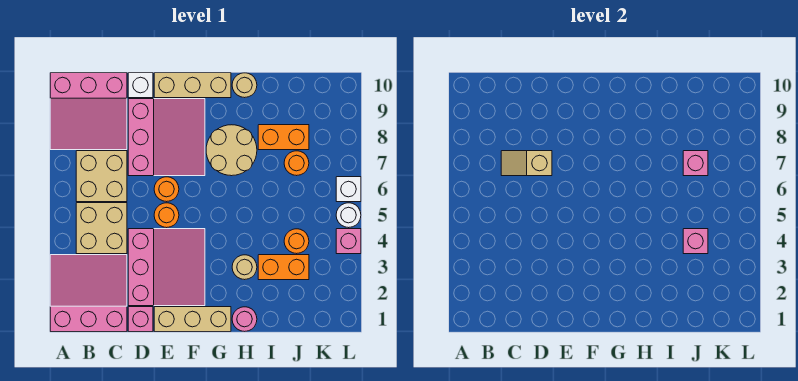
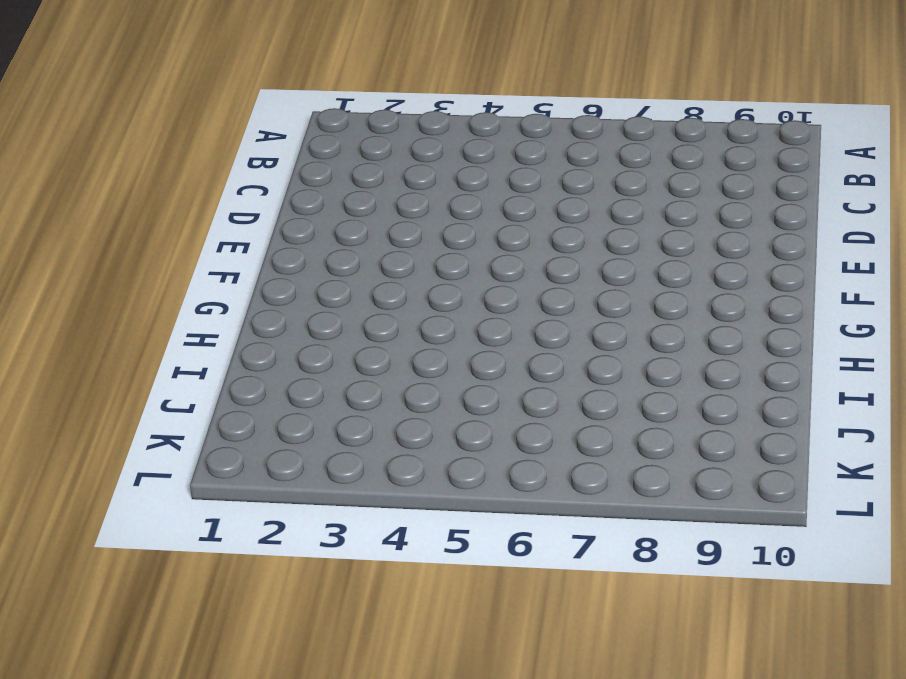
none -> pink slope A1:C3 level 1 top 1
none -> pink slope A8:C10 level 1 top 10
none -> tan brick B4:C5 level 1

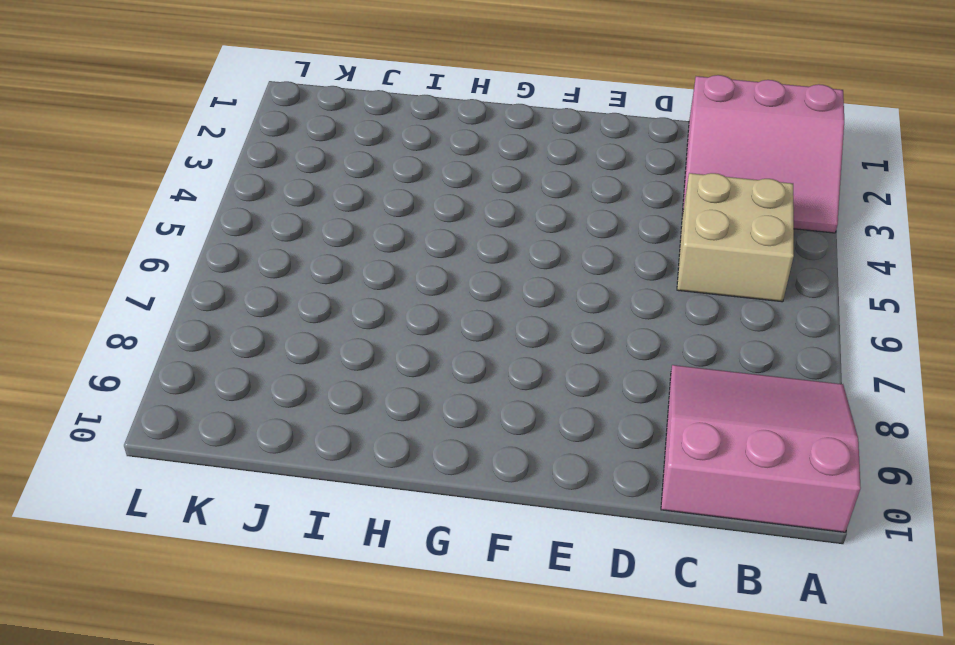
none -> tan brick B6:C7 level 1
none -> pink brick D1 level 1
none -> pink slope D2:F4 level 1 top D

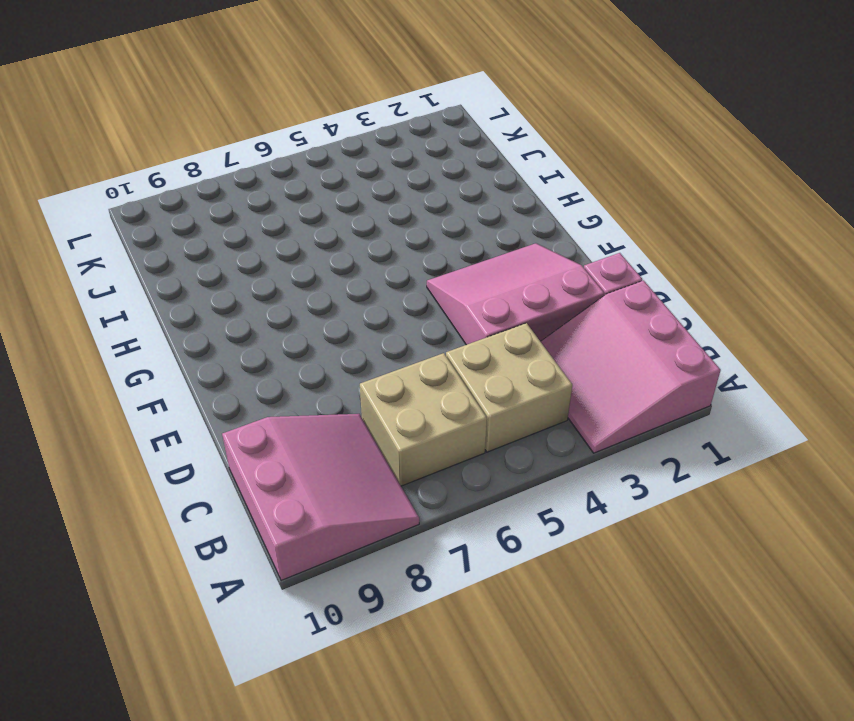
none -> pink slope D7:F9 level 1 top D
none -> white brick D10 level 1
none -> tan brick E1:G1 level 1

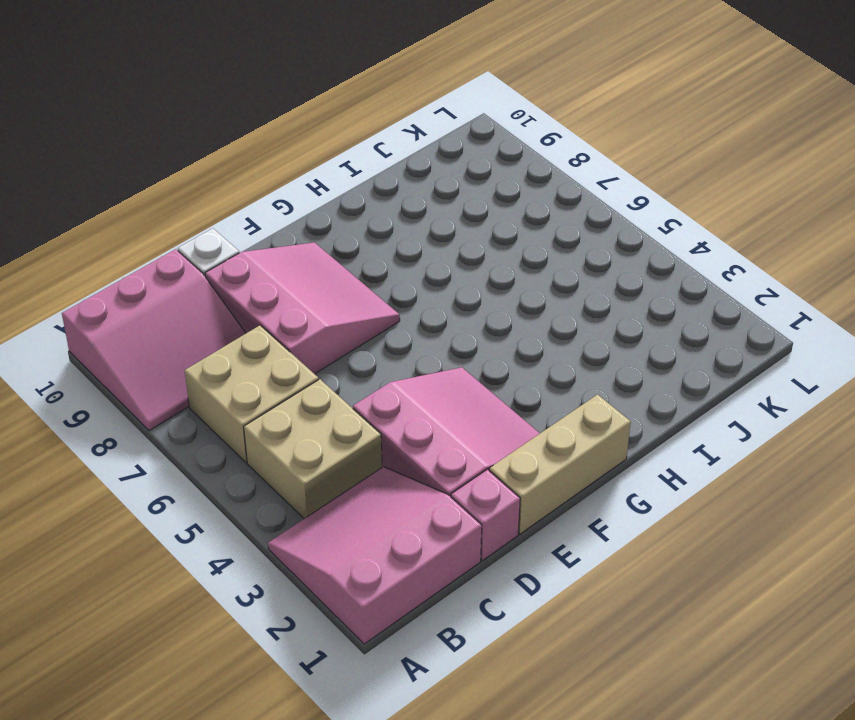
none -> orange round brick E5 level 1
none -> orange round brick E6 level 1
none -> tan brick E10:G10 level 1

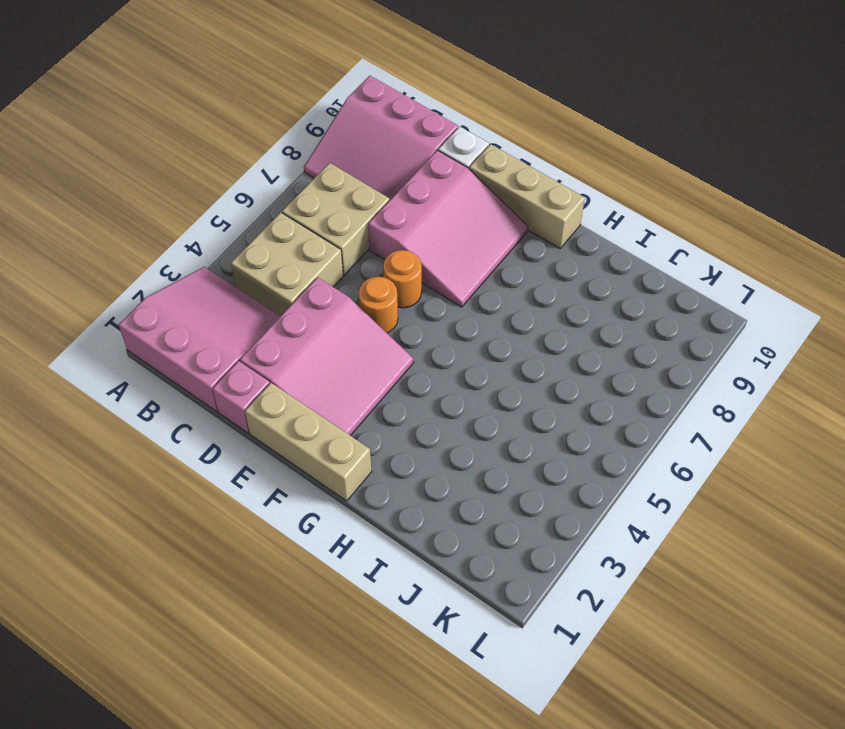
none -> tan round brick G7:H8 level 1
none -> pink round brick H1 level 1
none -> tan round brick H3 level 1

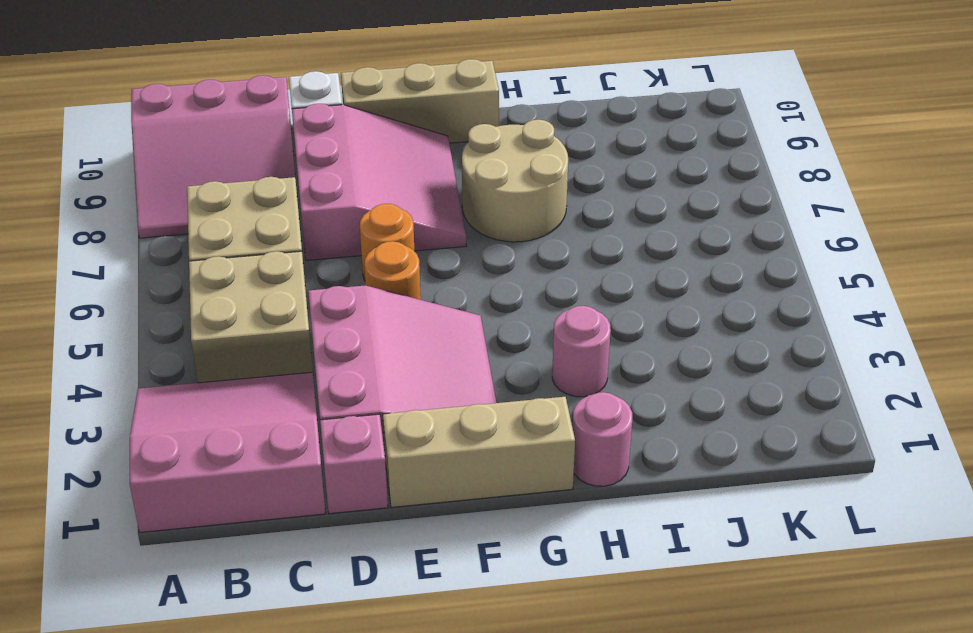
pink round brick H3 level 1 -> tan round brick H3 level 1
none -> tan round brick H10 level 1
none -> orange brick I3:J3 level 1
none -> orange brick I8:J8 level 1

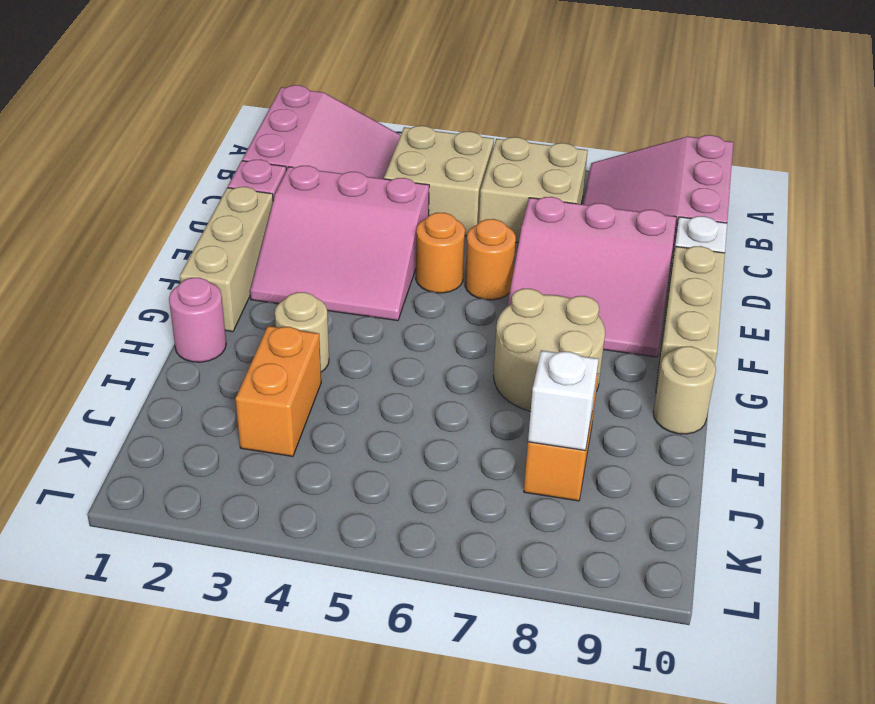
white brick J8 level 2 -> white brick L6 level 1
none -> orange round brick J4 level 1
none -> orange round brick J7 level 1
none -> pink brick L4 level 1

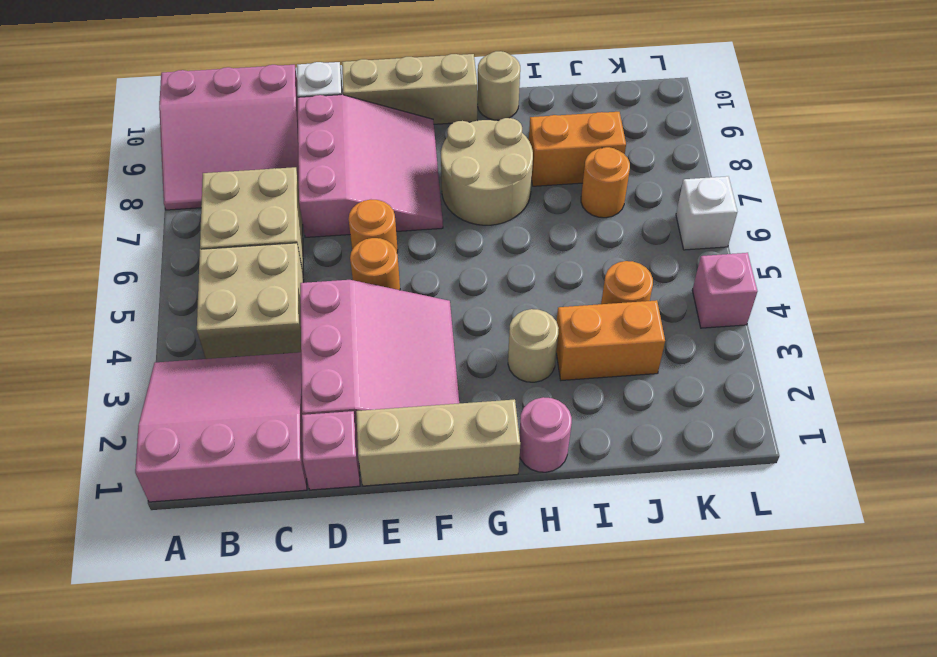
none -> white round brick L5 level 1
none -> tan slope C7:D7 level 2 top D
none -> pink brick J4 level 2

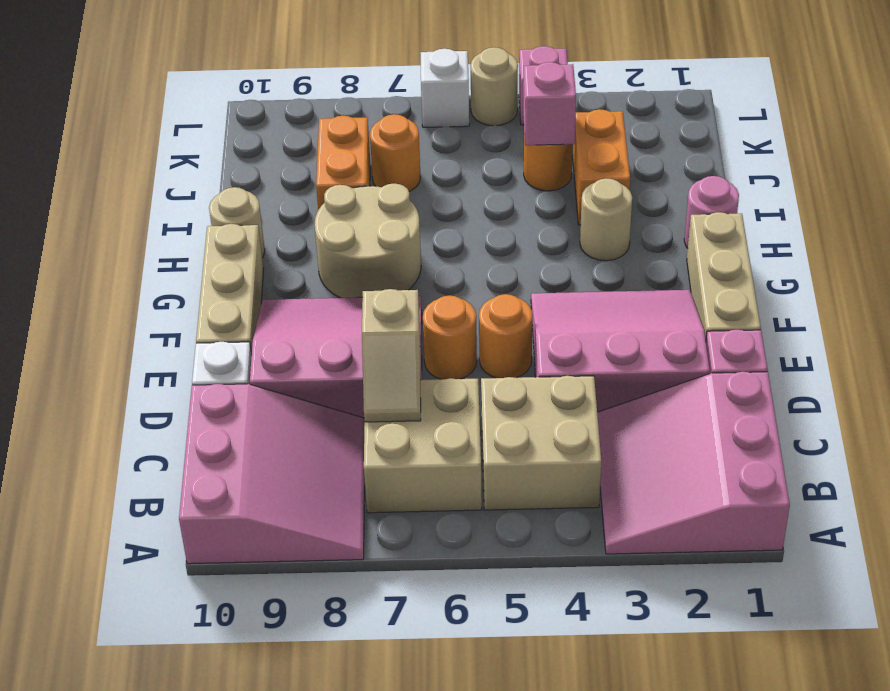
tan round brick L5 level 1 -> white round brick L5 level 1
none -> pink brick J7 level 2

